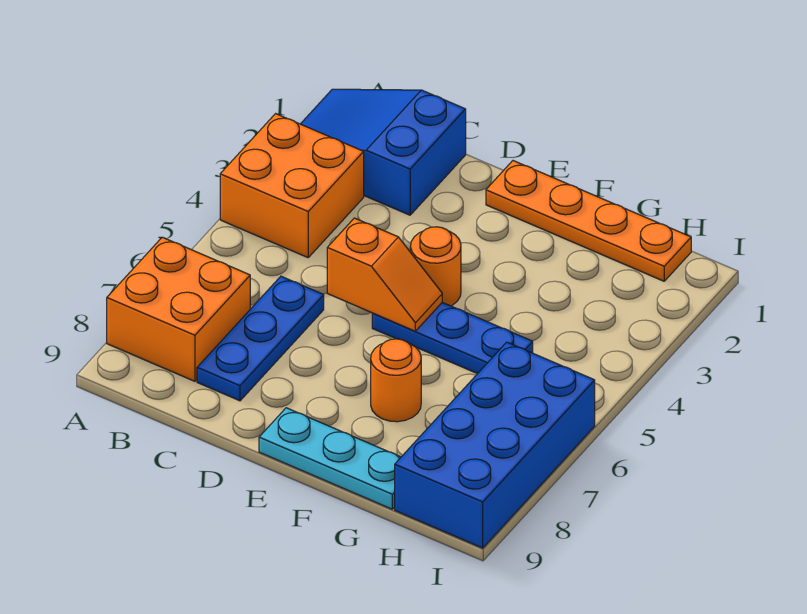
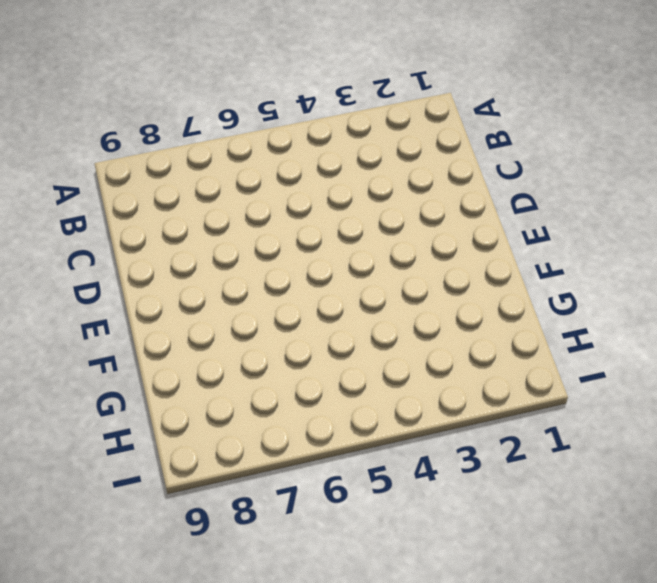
none -> blue slope A1:C2 level 1 top C
none -> orange brick A3:B4 level 1

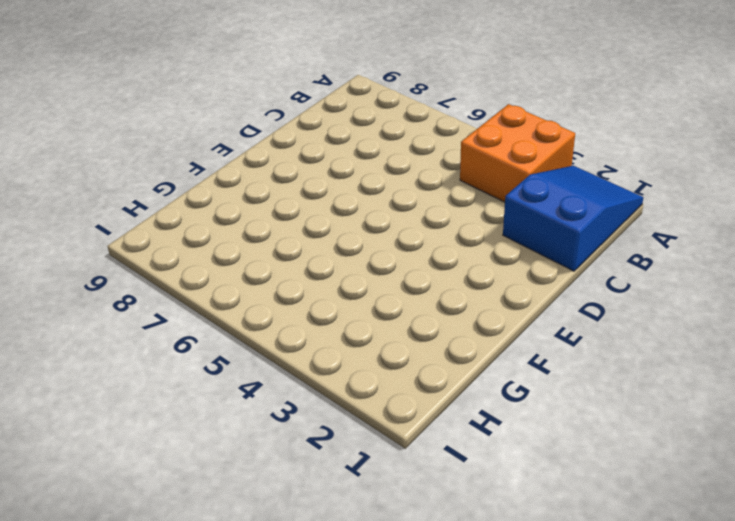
none -> orange brick A7:B8 level 1
none -> blue plate C6:C8 level 1

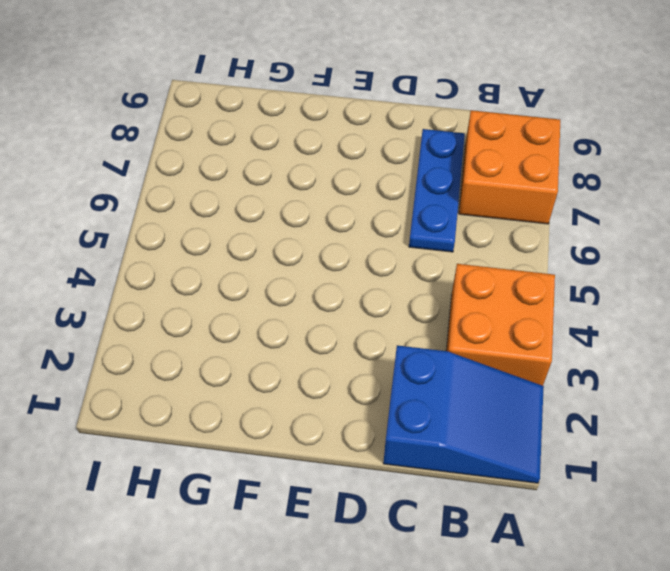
none -> orange plate E1:H1 level 1
none -> orange round brick E4 level 1

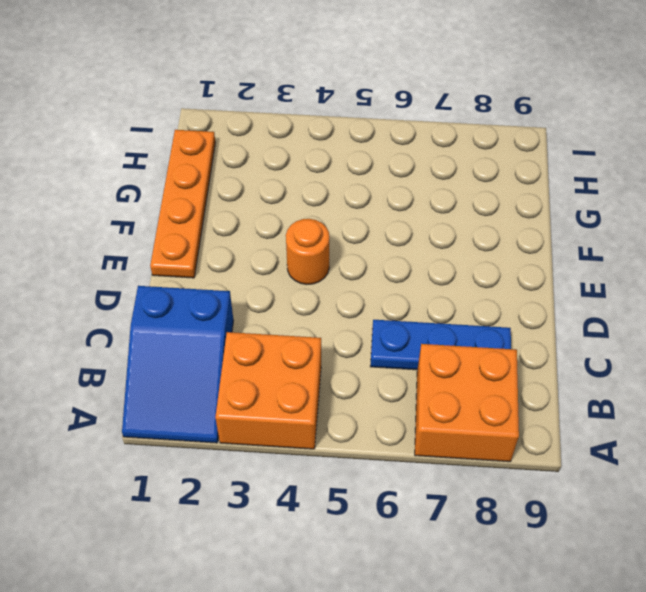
none -> blue plate E5:G5 level 1
none -> cyan plate E9:G9 level 1

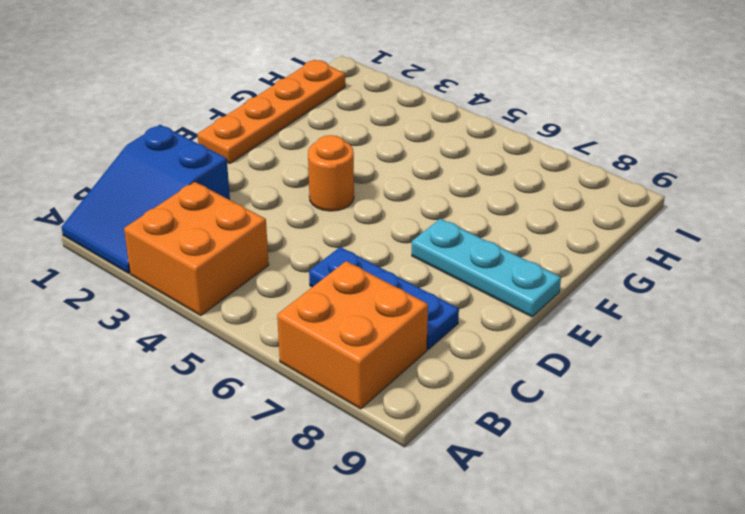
cyan plate E7:E9 level 1 -> cyan plate E9:G9 level 1
none -> blue plate E5:G5 level 1
none -> orange round brick F7 level 1

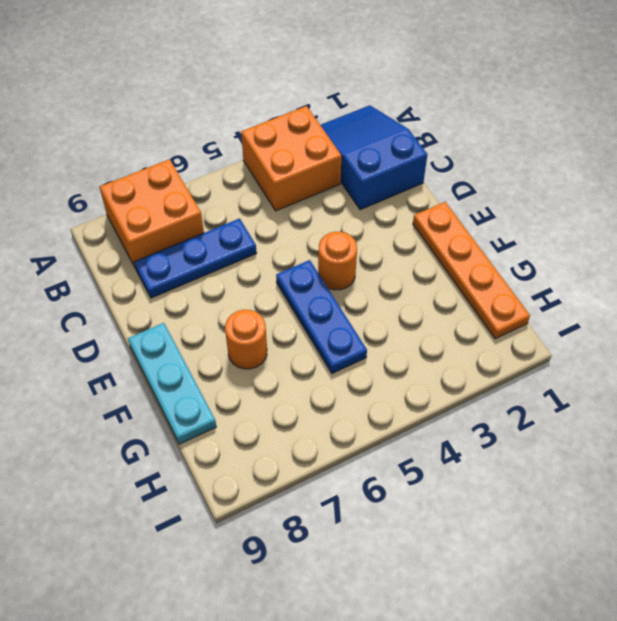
none -> blue brick H6:I9 level 1
none -> orange slope D5:E5 level 2 top D

